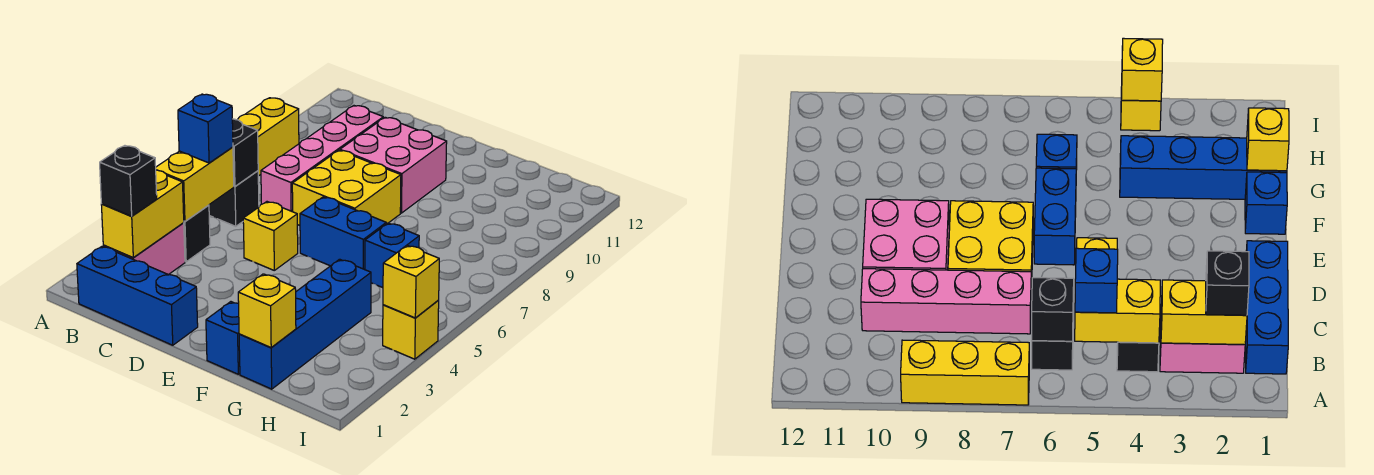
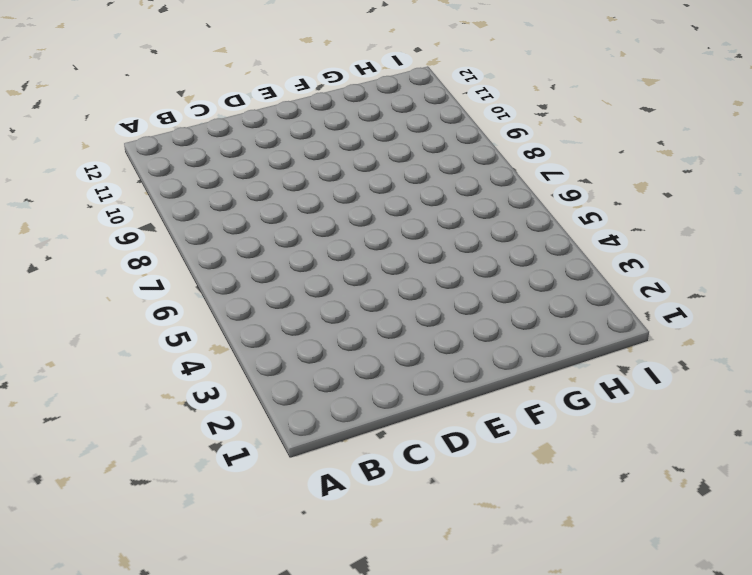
none -> yellow brick A7:A9 level 1
none -> blue brick B1:D1 level 1
none -> pink brick B2:B3 level 1

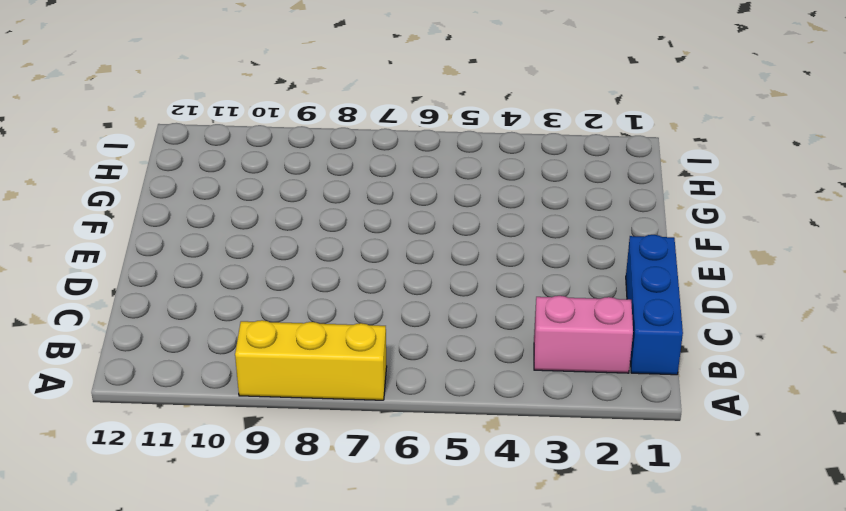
none -> black brick B4 level 1
none -> black brick B6 level 1
none -> pink brick C7:C10 level 1

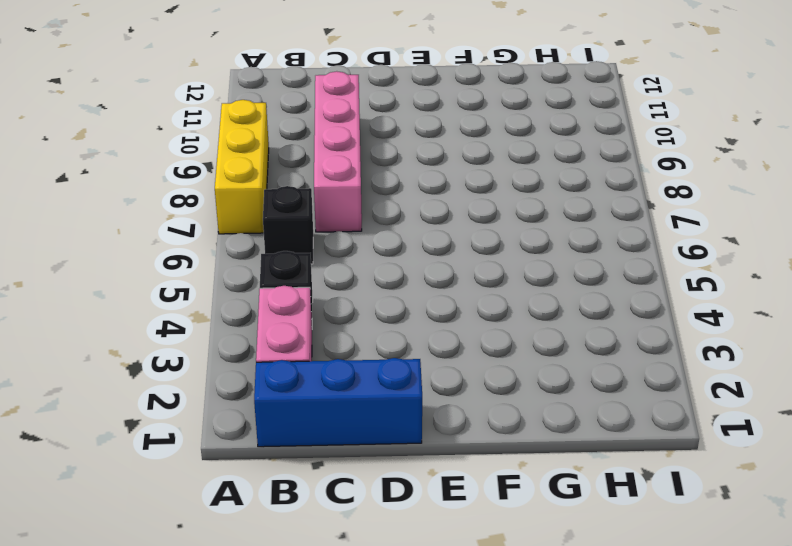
none -> yellow brick D5 level 1
none -> yellow brick D7:E8 level 1
none -> pink brick D9:E10 level 1

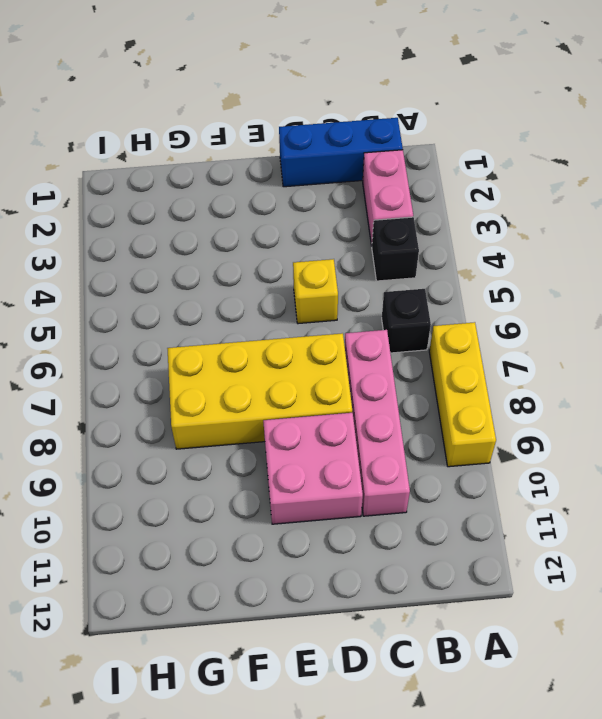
yellow brick D7:G8 level 1 -> yellow brick D7:E8 level 1
none -> blue brick E6:F6 level 1
none -> blue brick F1 level 1
none -> blue brick G1:G4 level 1

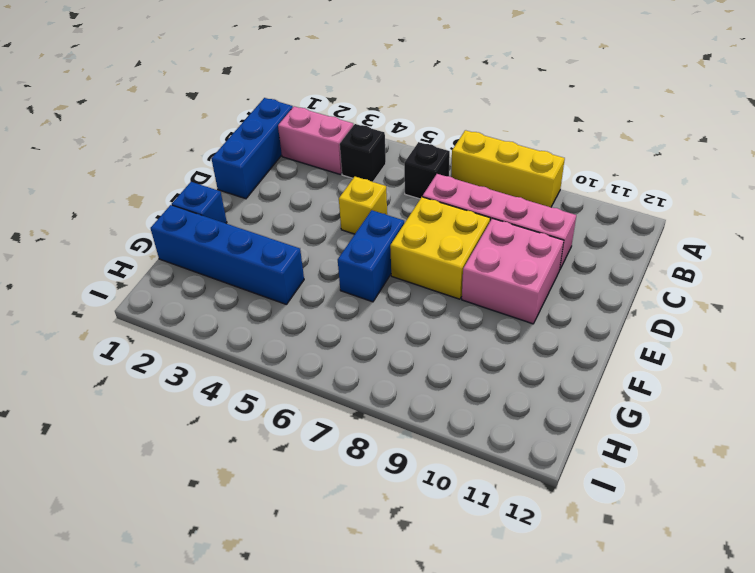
none -> blue brick G6 level 1
none -> yellow brick I4 level 1
none -> yellow brick B2:B3 level 2

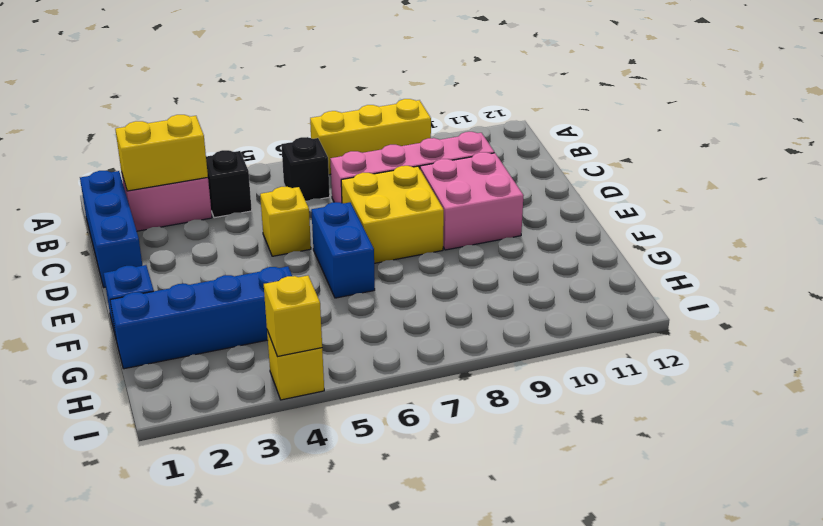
none -> blue brick G6 level 1
none -> yellow brick B4:B5 level 2
none -> black brick B6 level 2

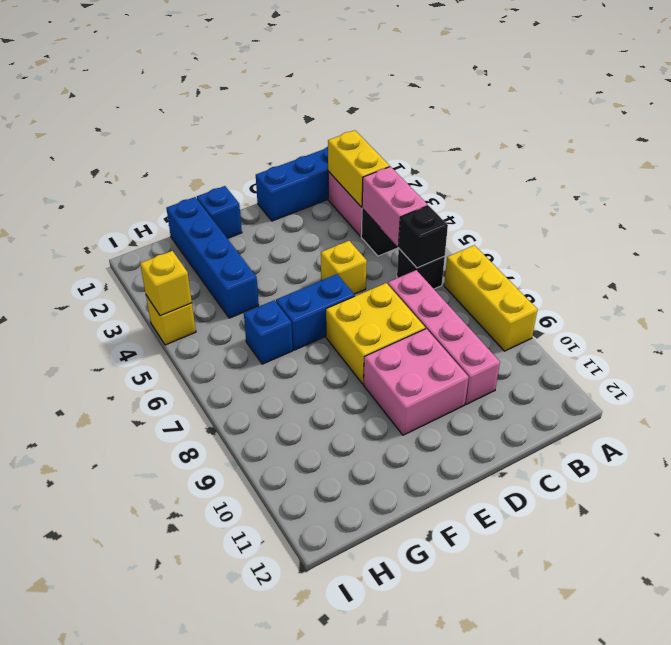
pink brick B4:B5 level 2 -> yellow brick B4:B5 level 2
none -> yellow brick G1 level 2
none -> black brick B2 level 3
none -> blue brick B5 level 3

